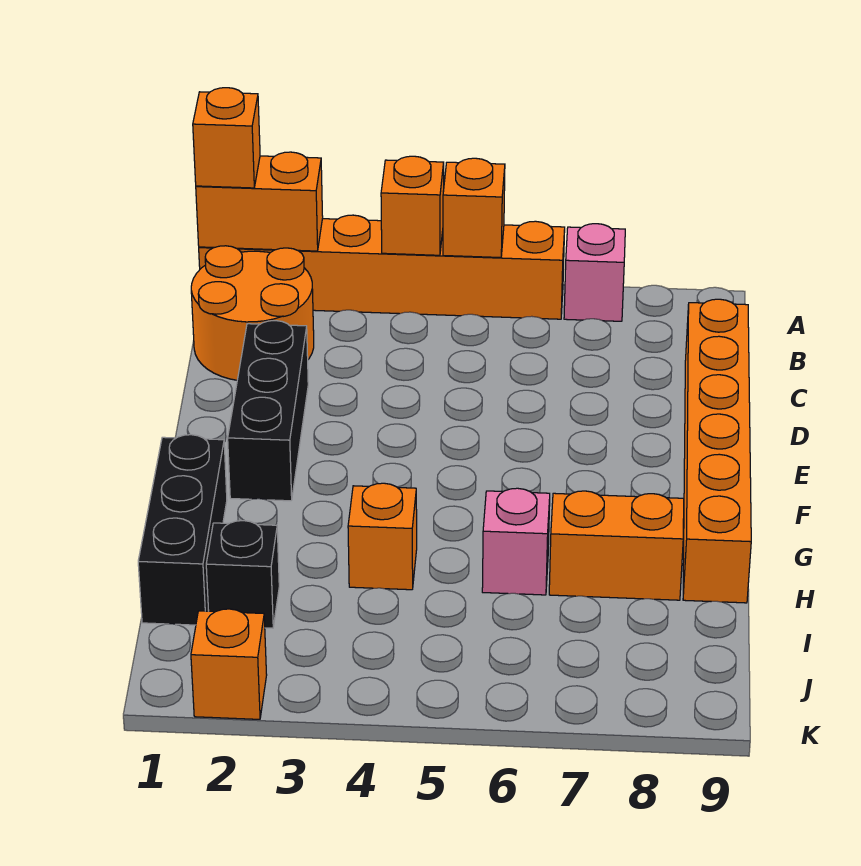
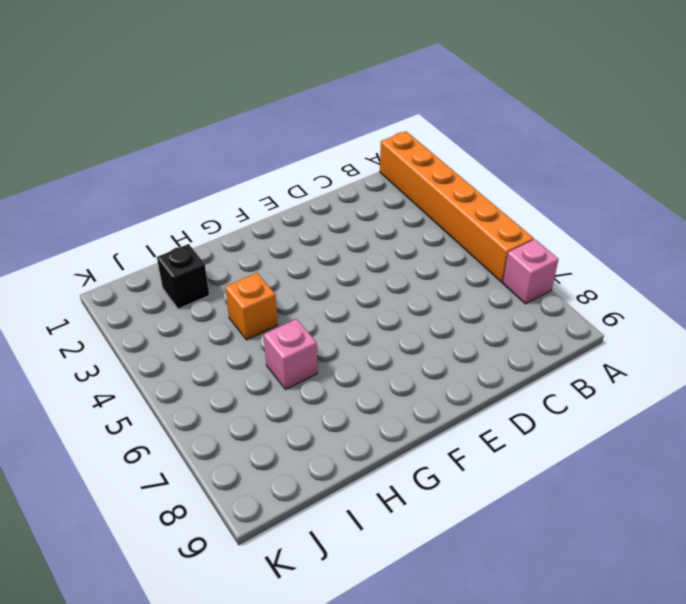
none -> orange round brick B1:C2 level 1
none -> orange brick C9:H9 level 1
none -> black brick D2:F2 level 1

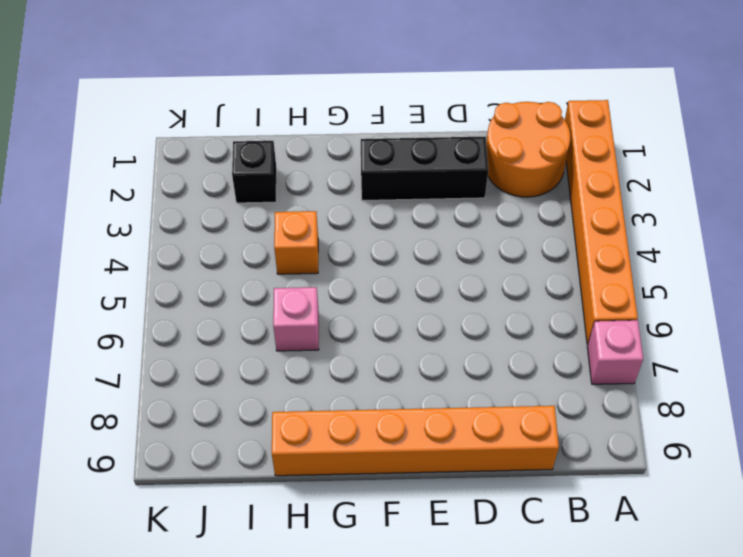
none -> black brick G1:I1 level 1
none -> orange brick H7:H8 level 1
none -> orange brick K2 level 1

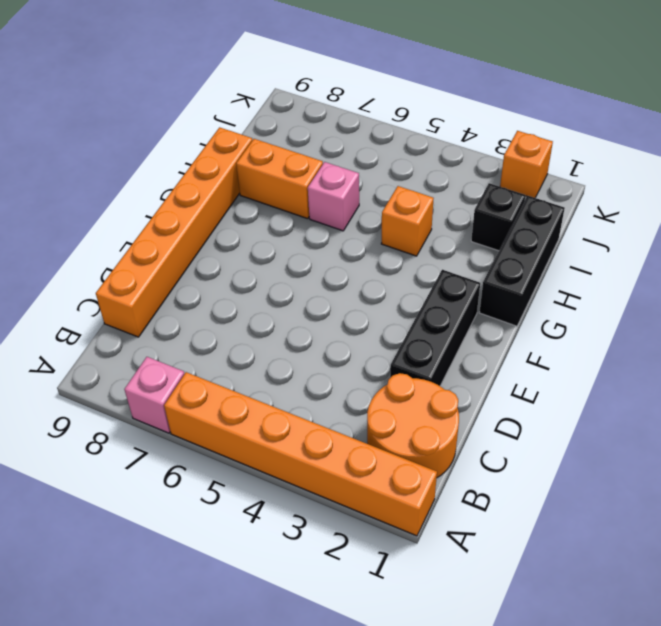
none -> orange brick A1:A2 level 2
none -> orange brick A4 level 2
none -> orange brick A5 level 2

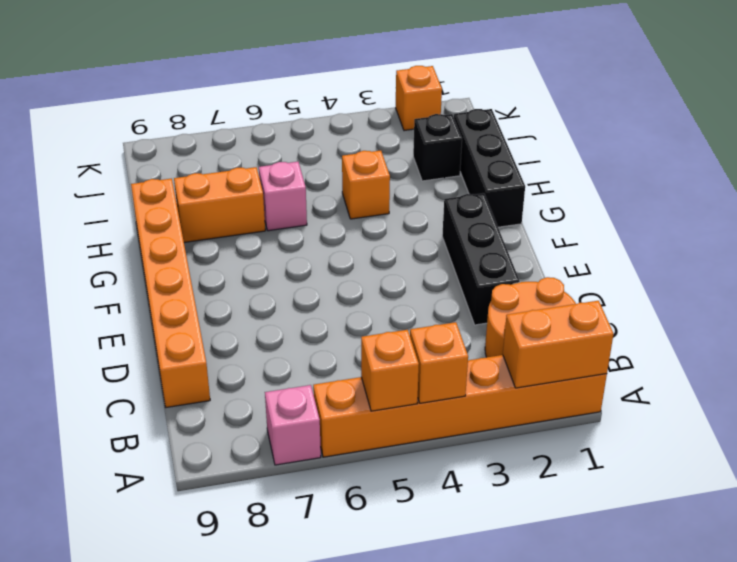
none -> orange brick A1 level 3

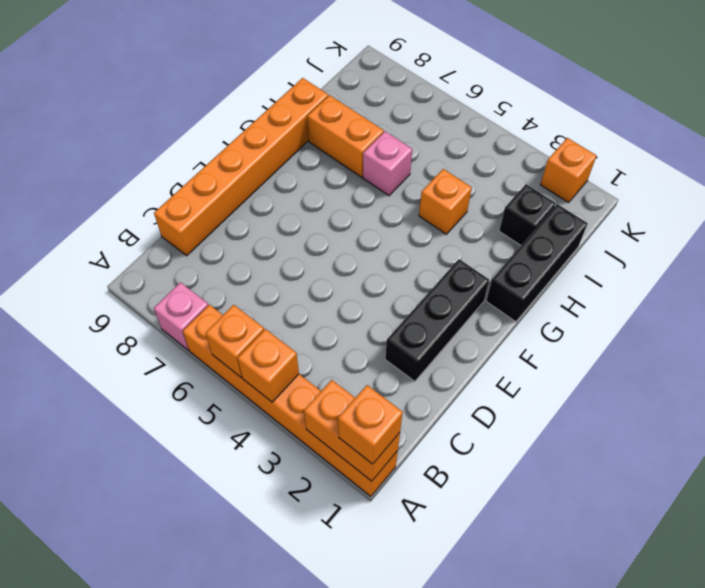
none -> orange round brick B1:C2 level 1

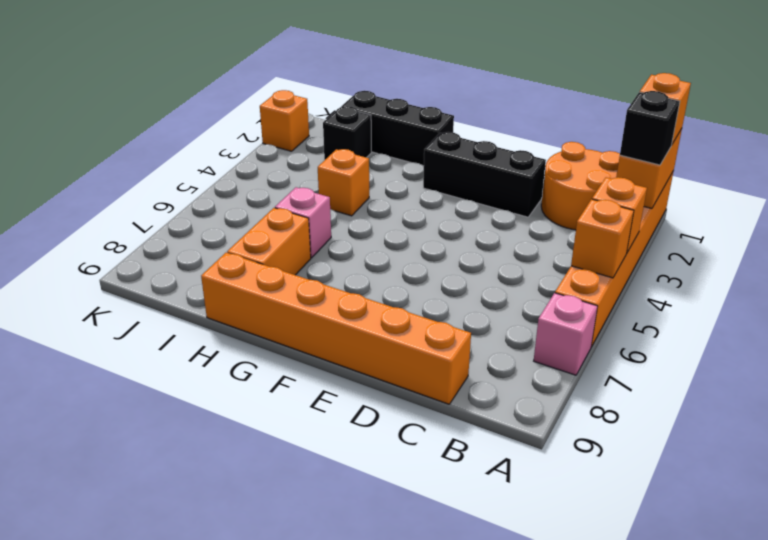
black brick A2 level 3 -> none

